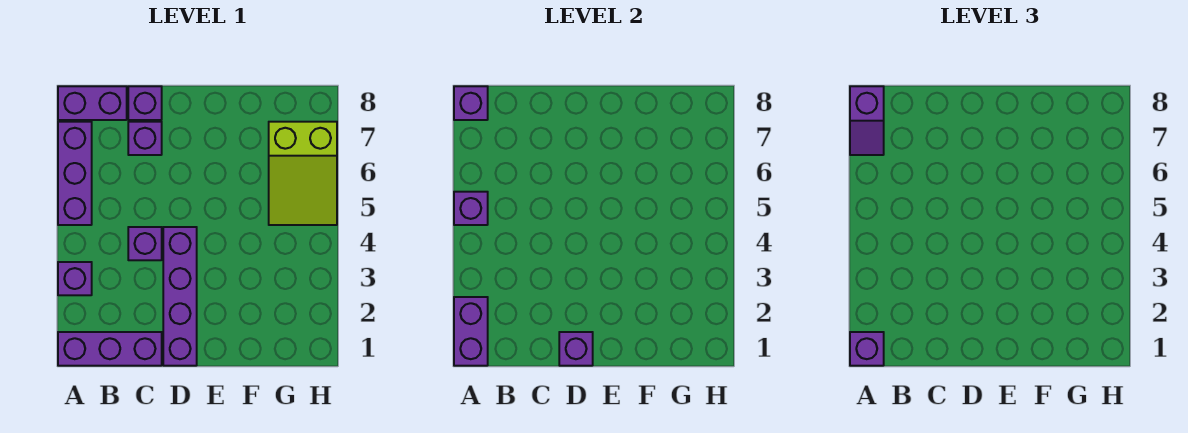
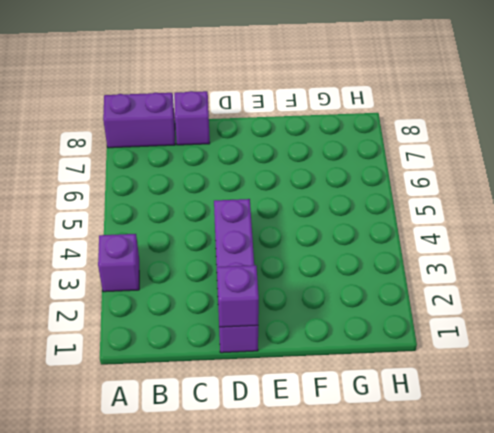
none -> purple brick A1:C1 level 1
none -> purple brick A5:A7 level 1
none -> purple brick C4 level 1

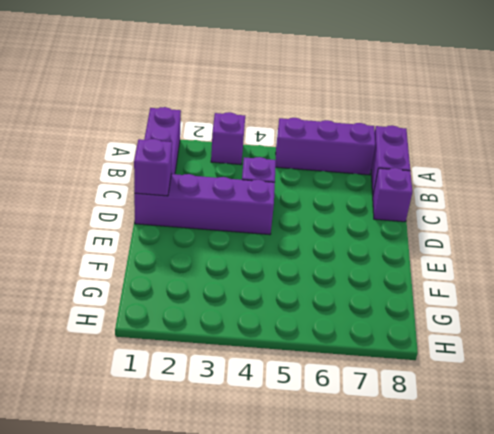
none -> purple brick C7 level 1
none -> lime slope G5:H7 level 1 top 7
none -> purple brick A1:A2 level 2

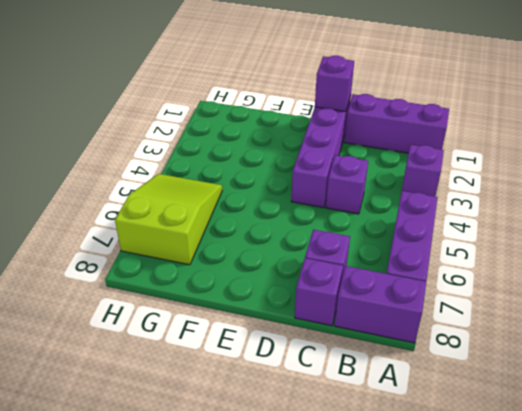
none -> purple brick A1:A2 level 2
none -> purple brick A5 level 2
none -> purple brick A8 level 2

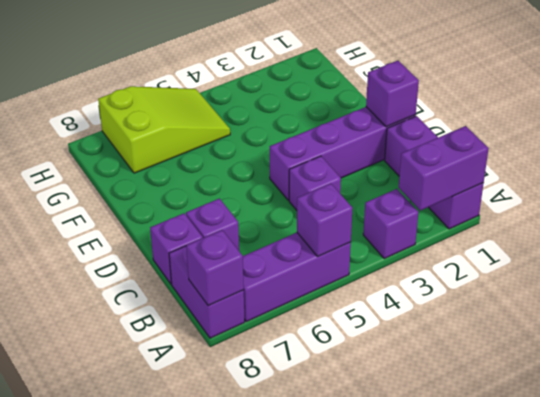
none -> purple brick A1 level 3
none -> purple slope A7:A8 level 3 top 8

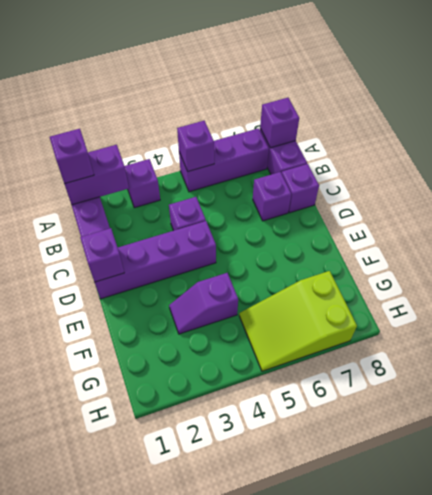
purple slope F3:F4 level 1 top 4 -> purple slope A7:A8 level 3 top 8

